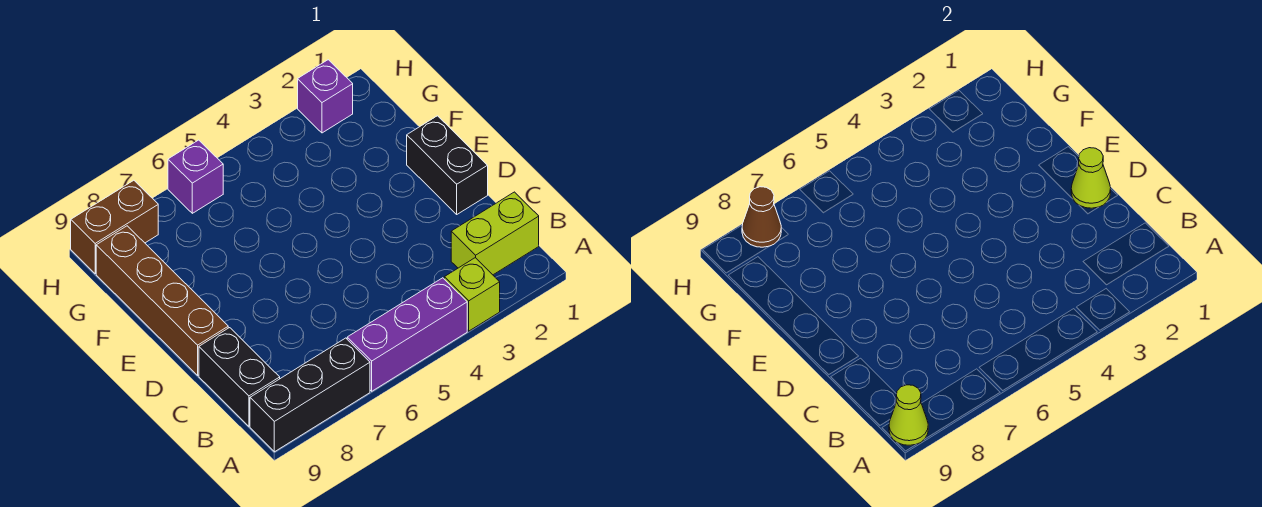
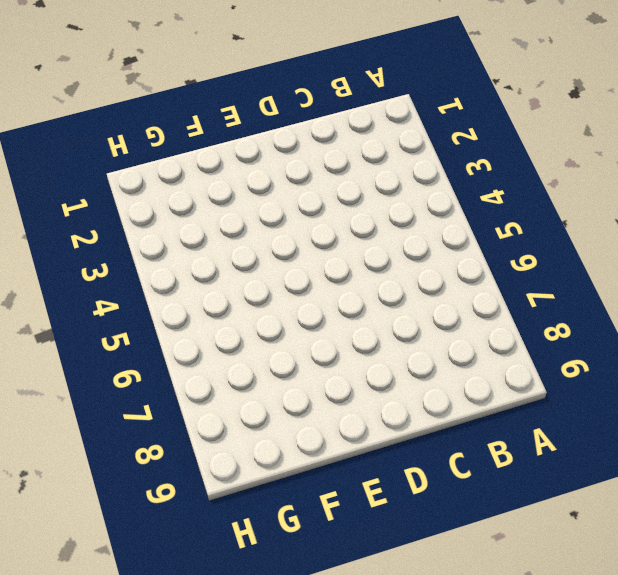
none -> lime brick A3 level 1
none -> purple brick A4:A6 level 1
none -> black brick A7:A9 level 1

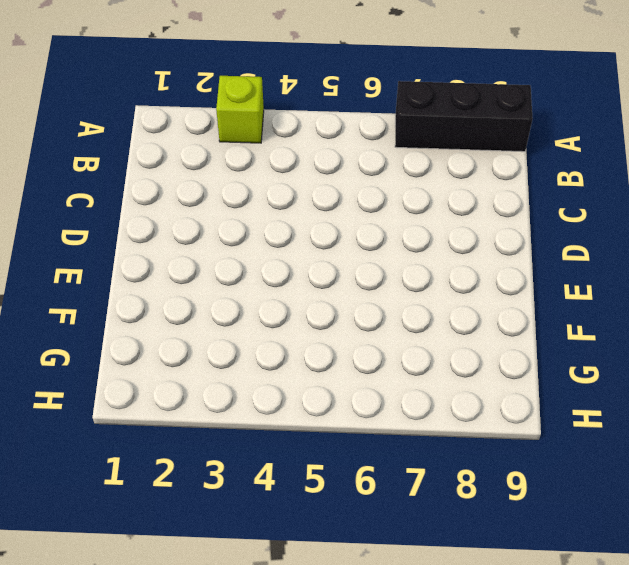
none -> purple brick A4:A6 level 1
none -> lime brick B1:B2 level 1
none -> black brick B9:C9 level 1

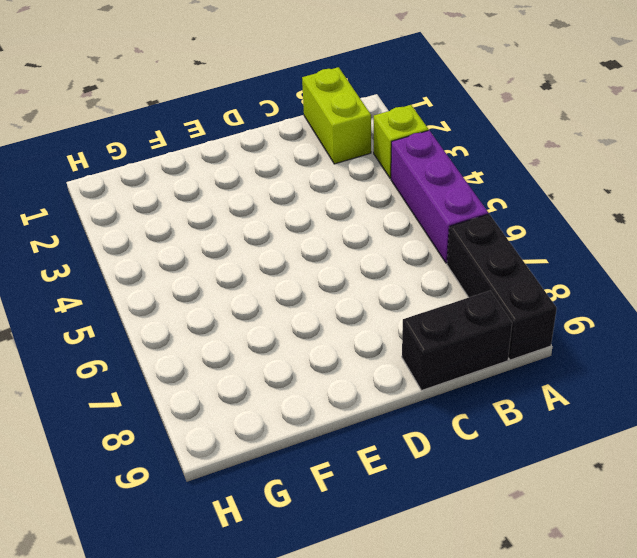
none -> black brick D1:E1 level 1
none -> brown brick D9:G9 level 1
none -> purple brick H2 level 1

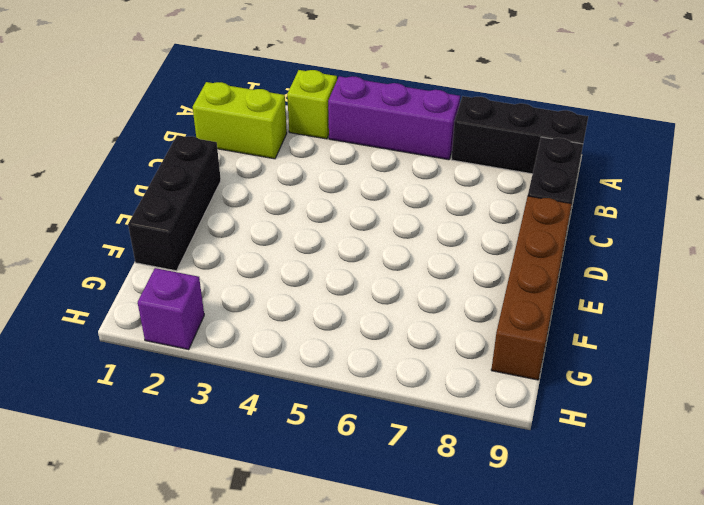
black brick D1:F1 level 1 -> black brick D1:E1 level 1
none -> purple brick H6 level 1
none -> brown brick H8:H9 level 1
none -> lime cone A9 level 2

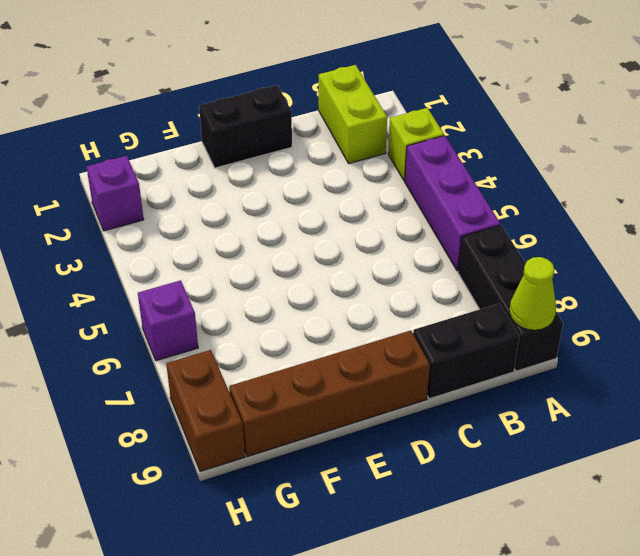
none -> lime cone D1 level 2
none -> brown cone H8 level 2

